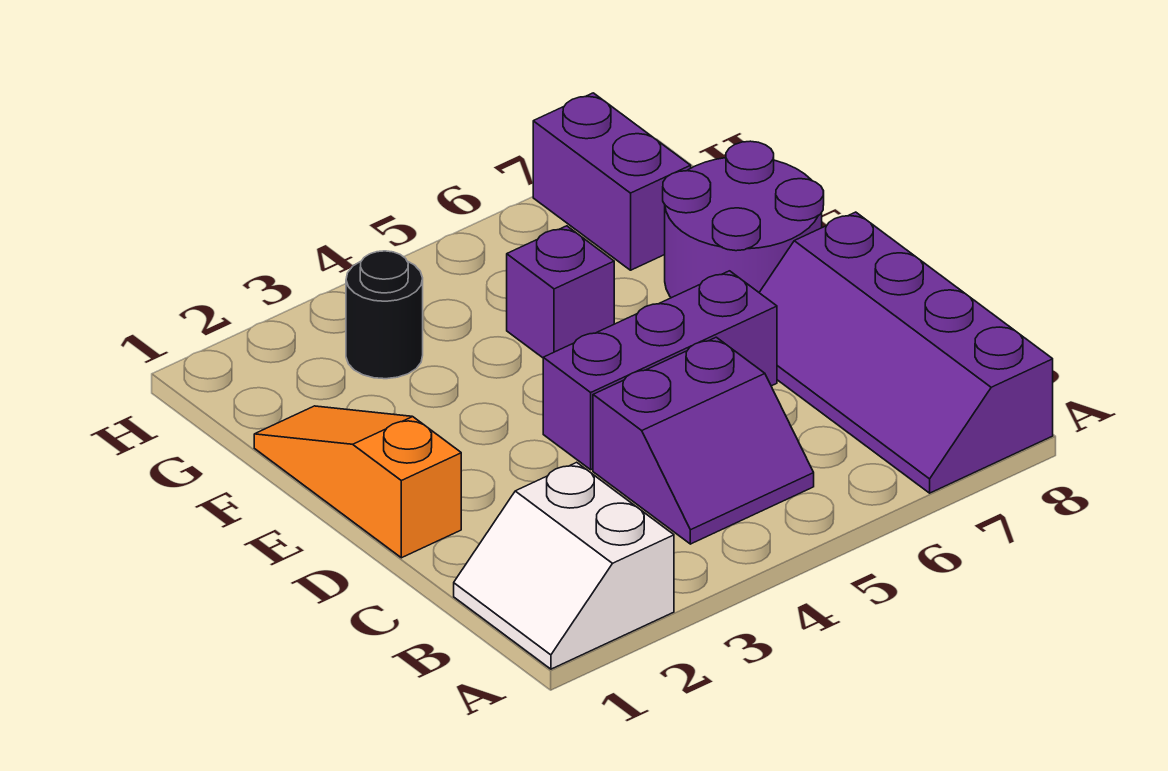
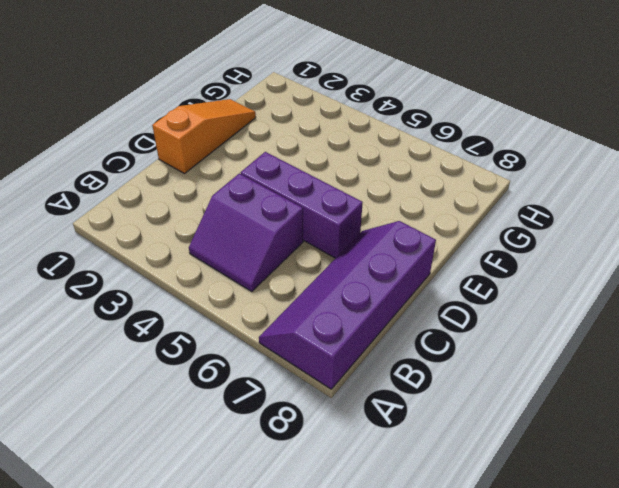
none -> white slope A1:B2 level 1 top 2
none -> purple round brick E7:F8 level 1

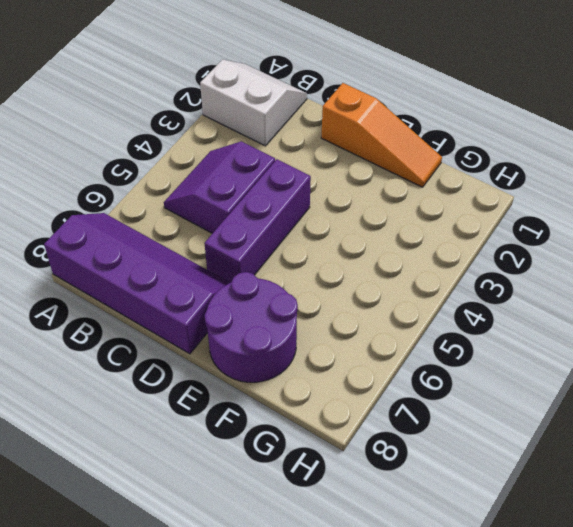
none -> purple brick F5 level 1
none -> black round brick G3 level 1

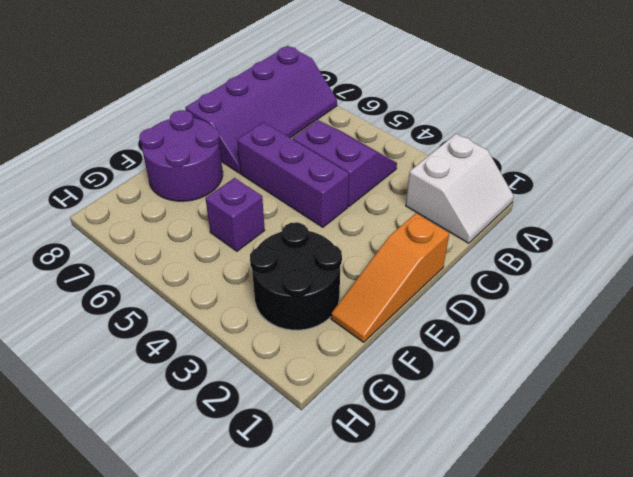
black round brick F2:G3 level 1 -> black round brick G3 level 1
none -> purple brick G7:H7 level 1

